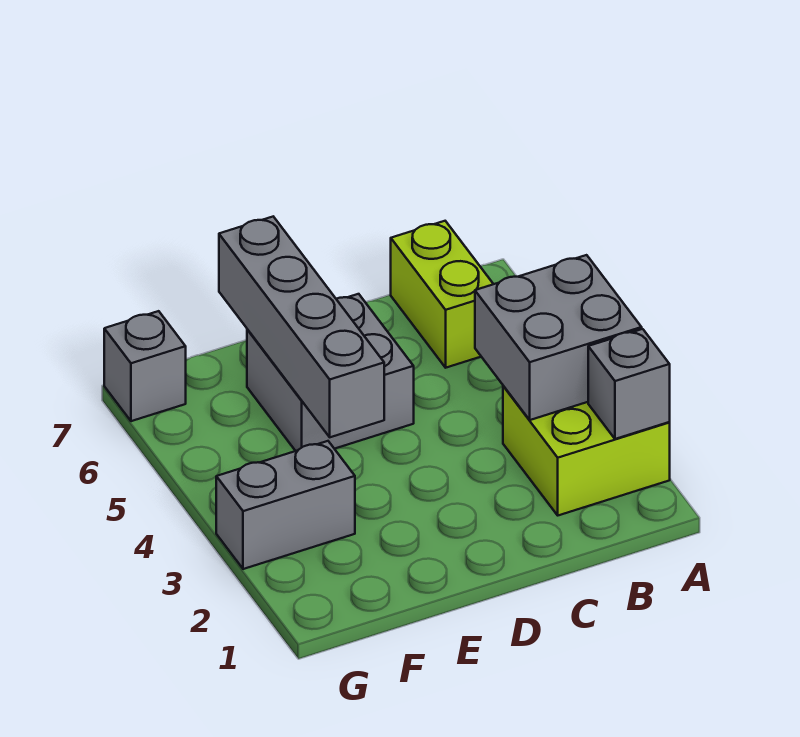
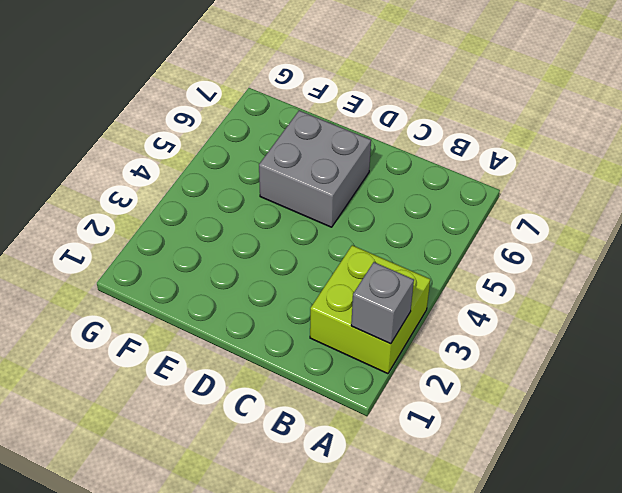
none -> lime brick B6:B7 level 1
none -> grey brick F3:G3 level 1

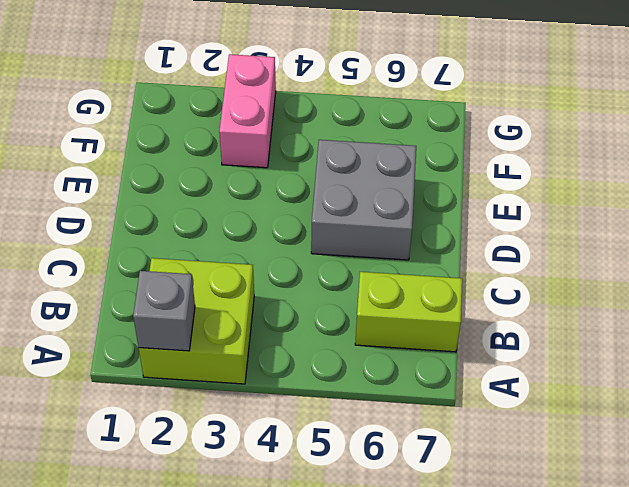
pink brick F3:G3 level 1 -> grey brick F3:G3 level 1
none -> grey brick G7 level 1
none -> grey brick A3:B4 level 2

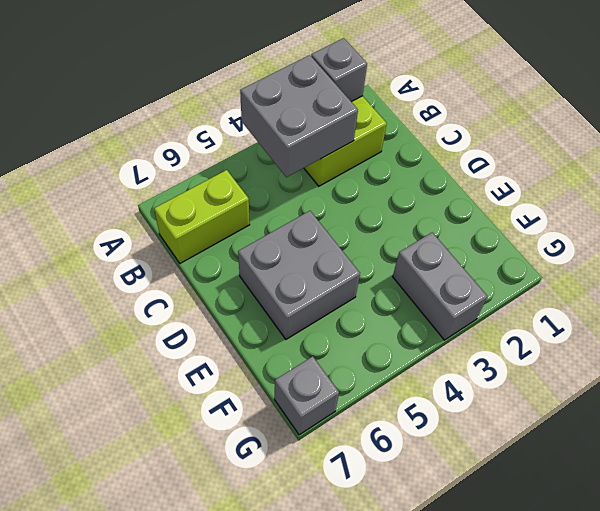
none -> grey brick E4:E7 level 2

